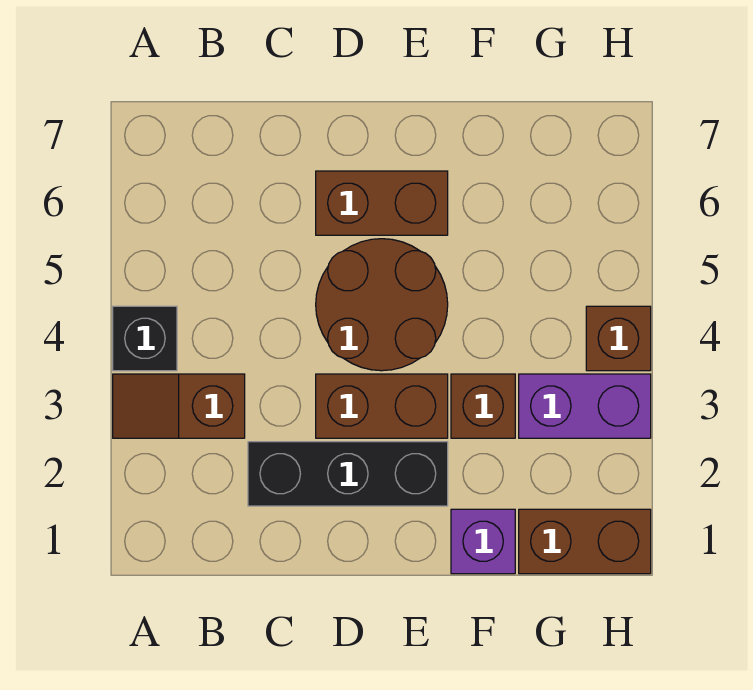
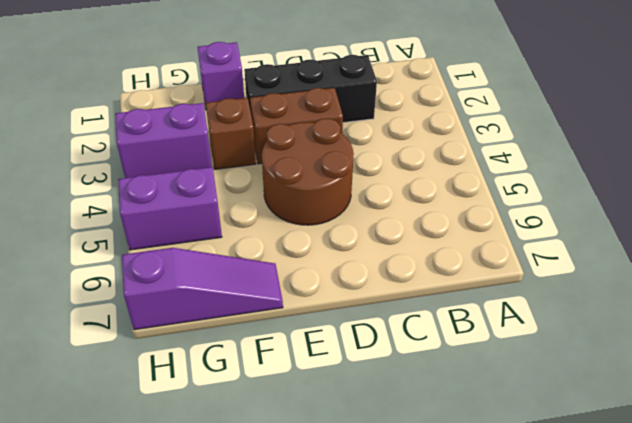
purple slope F7:H7 level 1 top H -> none
purple brick G5:H5 level 1 -> none
none -> brown slope A3:B3 level 1 top B
none -> black brick A4 level 1

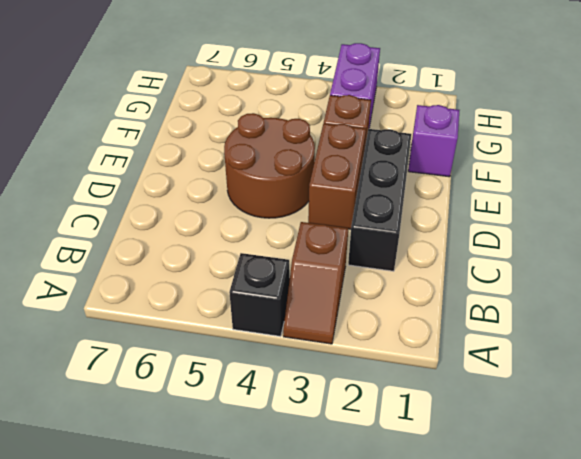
none -> brown brick D6:E6 level 1
none -> brown brick G1:H1 level 1

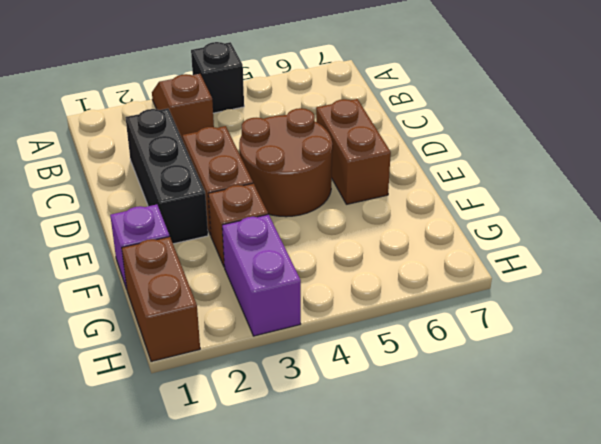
none -> brown brick H4 level 1

